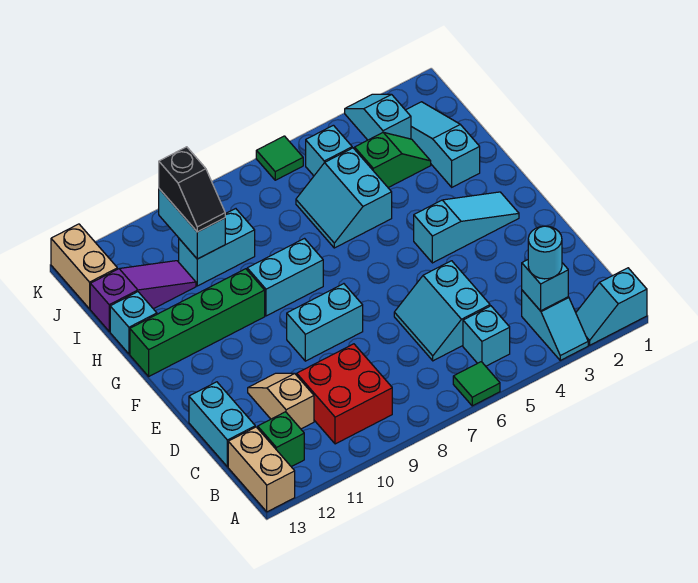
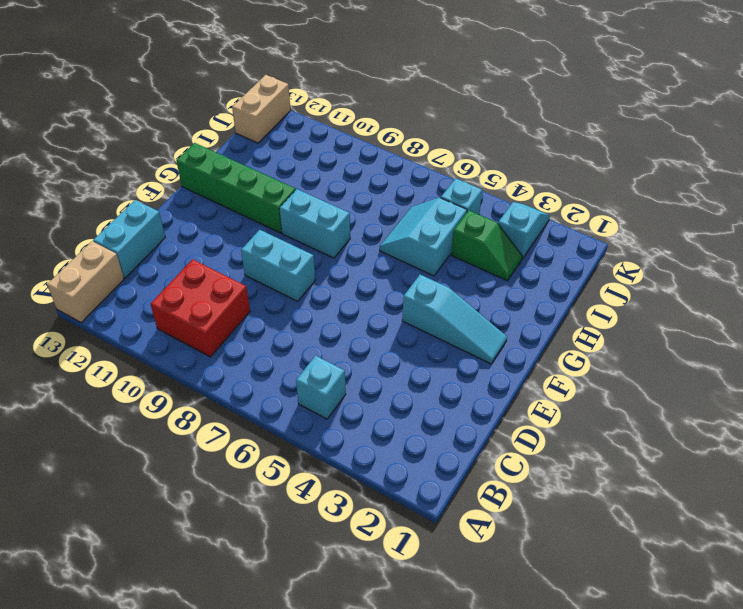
none -> cyan slope A1:A2 level 1 top 1
none -> cyan slope A3:B3 level 1 top B
none -> green tile A6 level 1

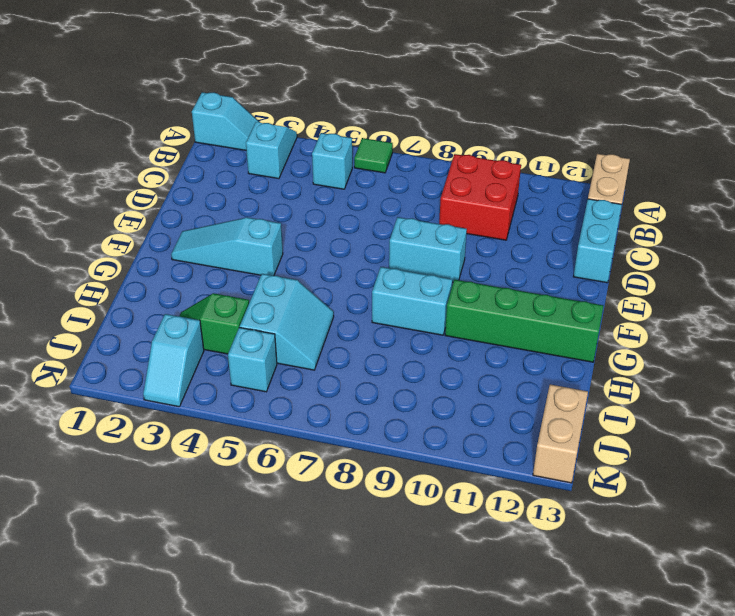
none -> green brick B12 level 1
none -> cyan slope C5:D6 level 1 top 5
none -> tan slope C11:D11 level 1 top C

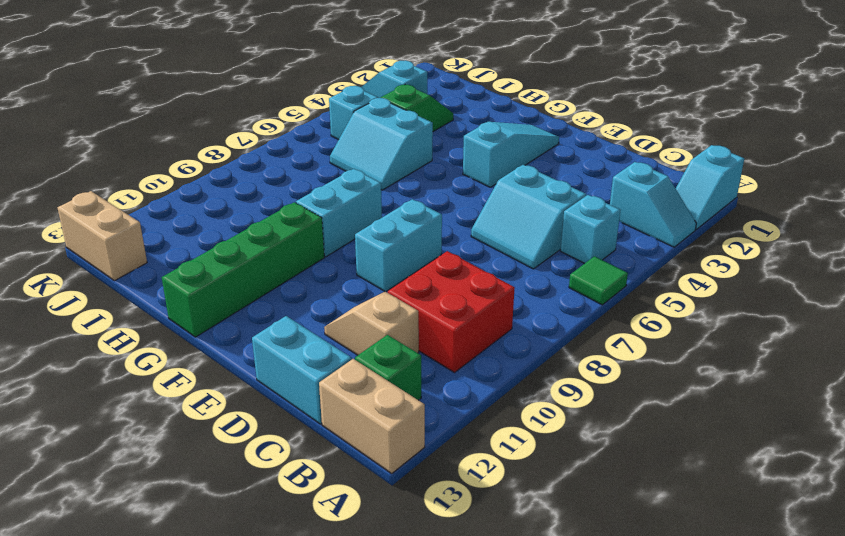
none -> cyan slope H2:J2 level 1 top H
none -> cyan brick H13 level 1
none -> cyan brick I9:I10 level 1

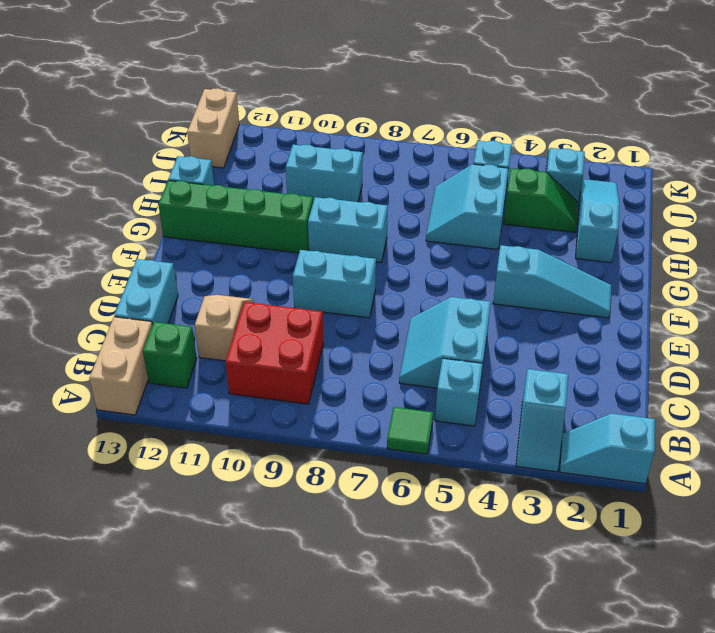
none -> purple slope I11:I13 level 1 top 13
none -> green tile K6 level 1
none -> cyan brick B3 level 2

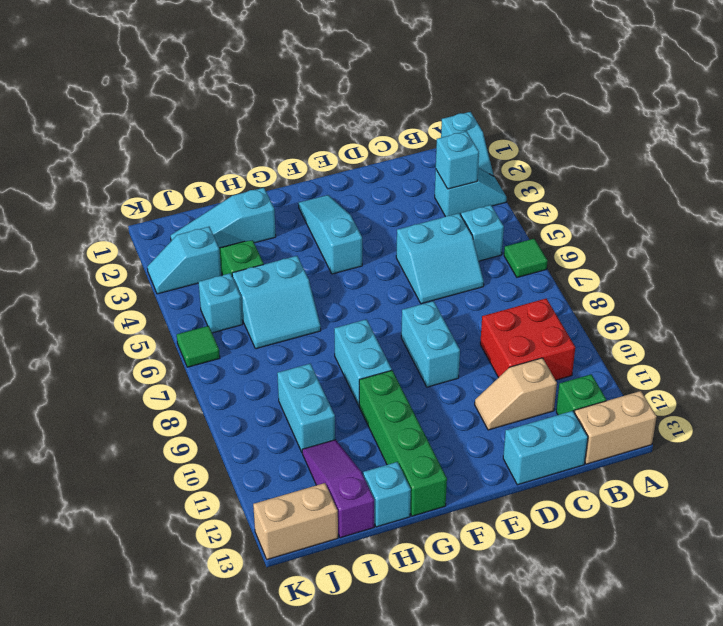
none -> cyan brick I10:J10 level 2
none -> cyan round brick B3 level 3
none -> black slope I10:J10 level 3 top J

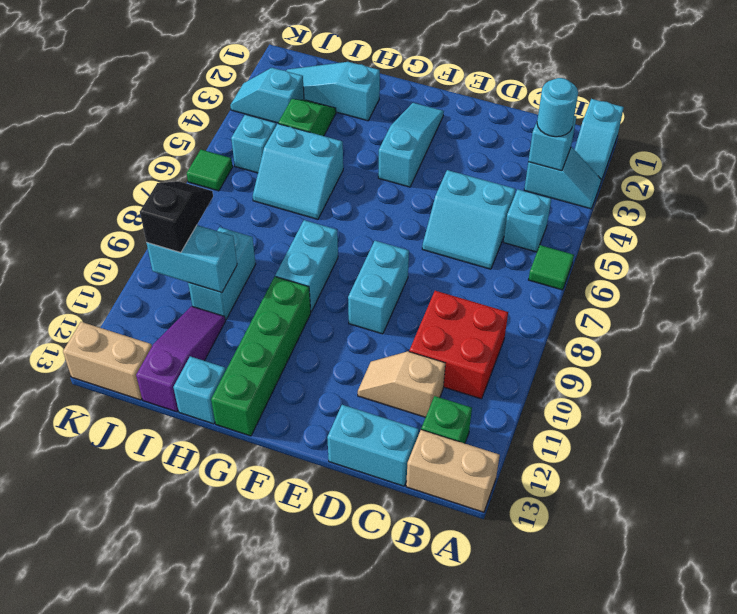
black slope J9:J10 level 3 top 10 -> black slope I10:J10 level 3 top J

